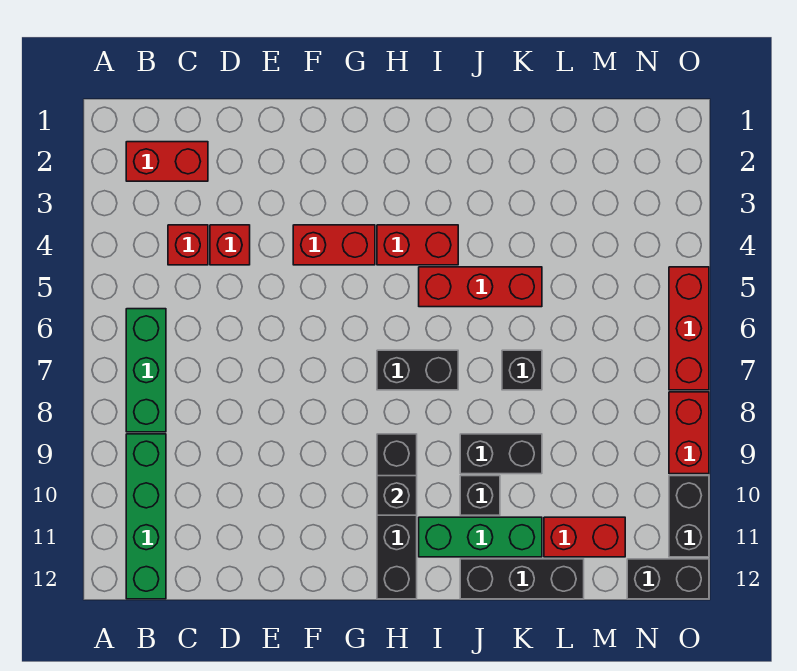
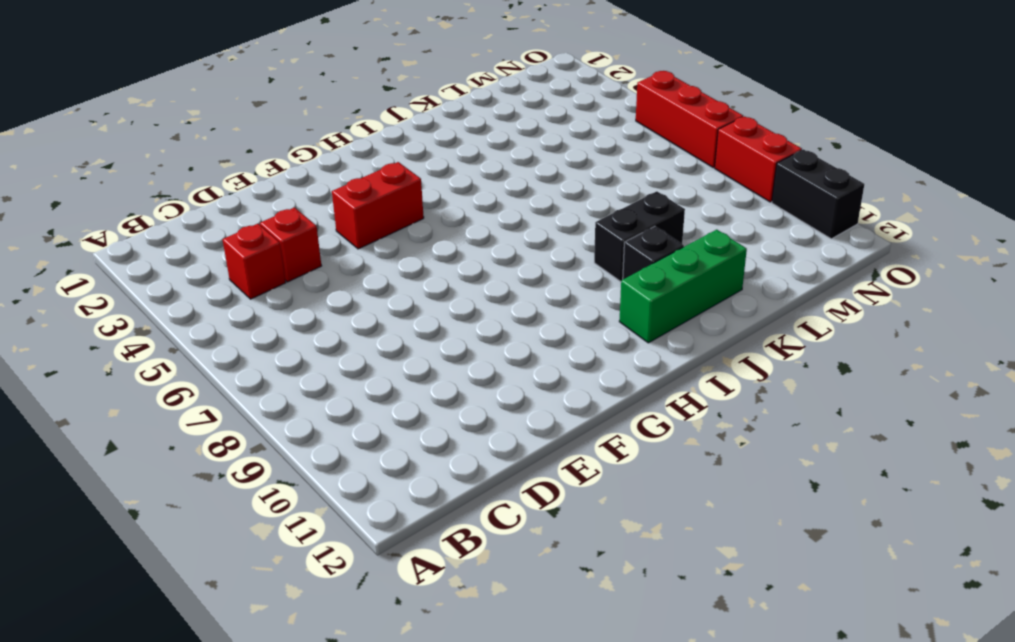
none -> red brick B2:C2 level 1
none -> green brick B6:B8 level 1
none -> green brick B9:B12 level 1

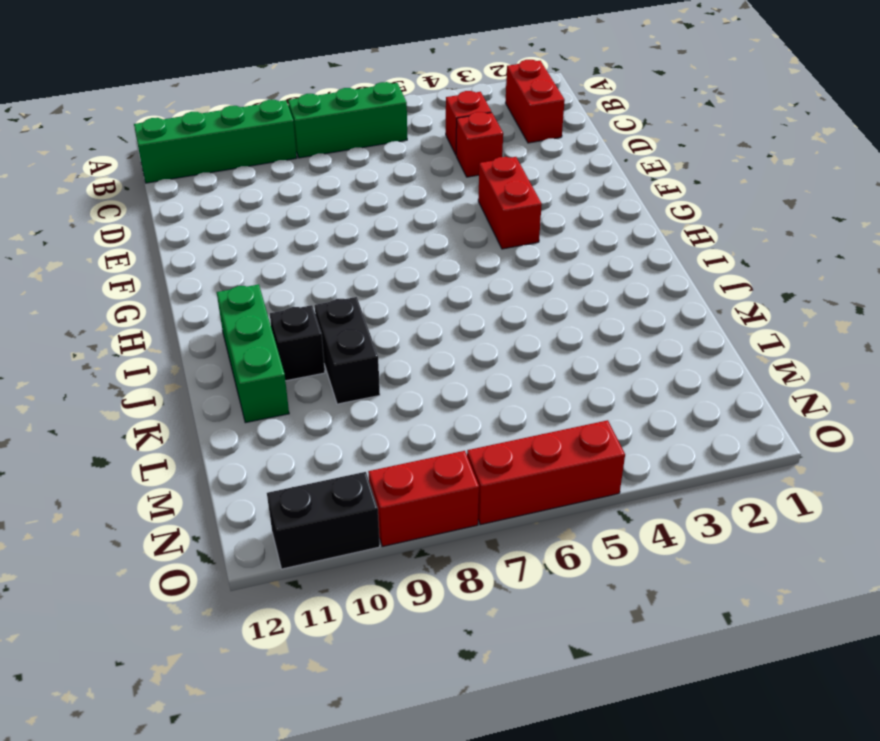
none -> red brick H4:I4 level 1
none -> black brick H7:I7 level 1
none -> black brick H9:H12 level 1

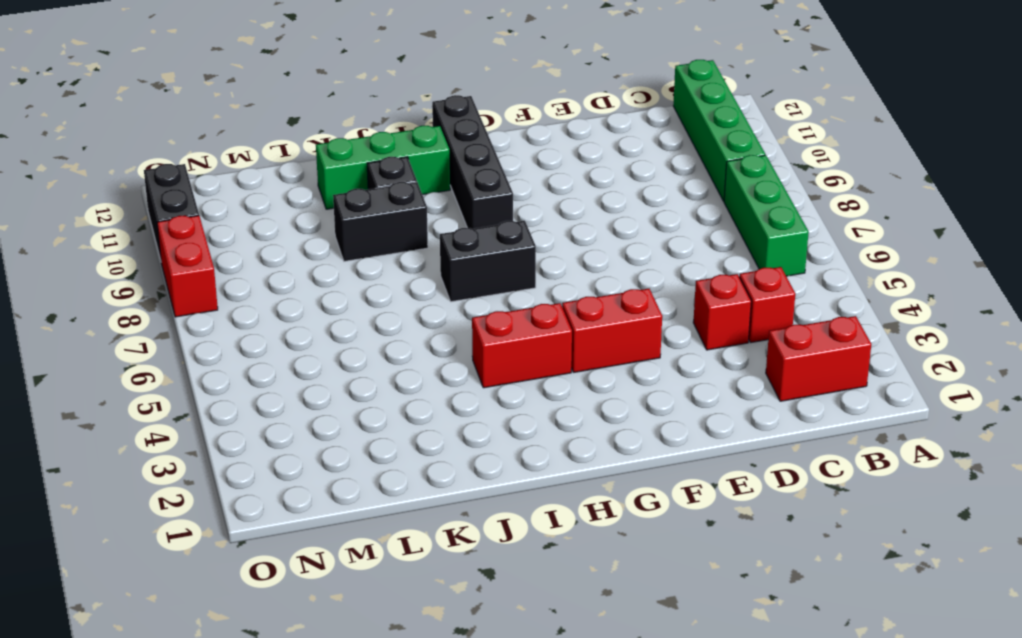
none -> red brick I5:K5 level 1
none -> black brick J12:L12 level 1
none -> black brick K7 level 1

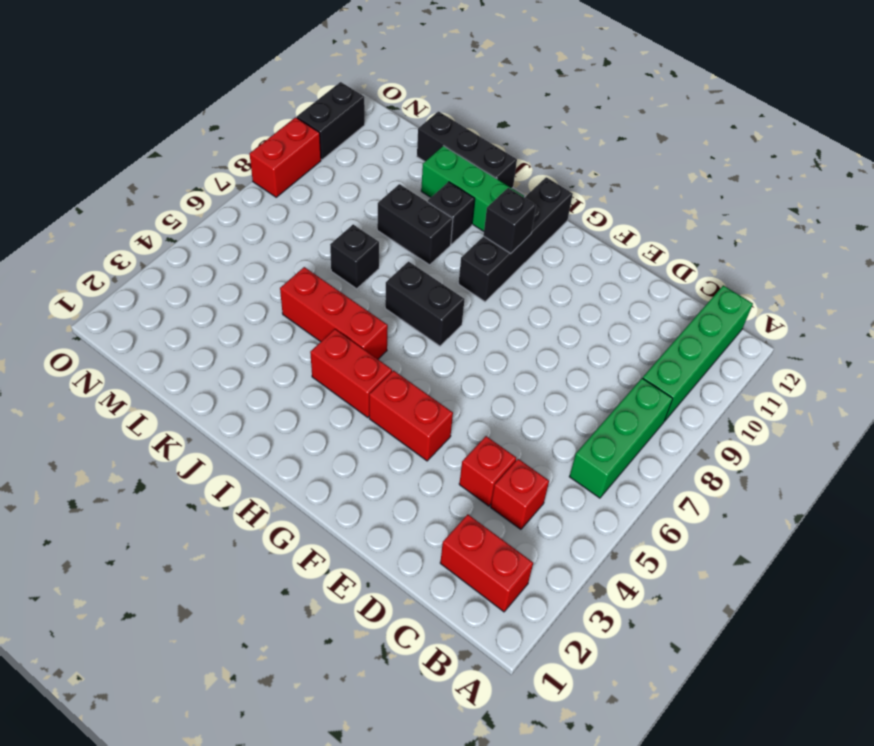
none -> red brick L11:M11 level 1
none -> black brick N12:O12 level 1
none -> red brick O5:O7 level 1

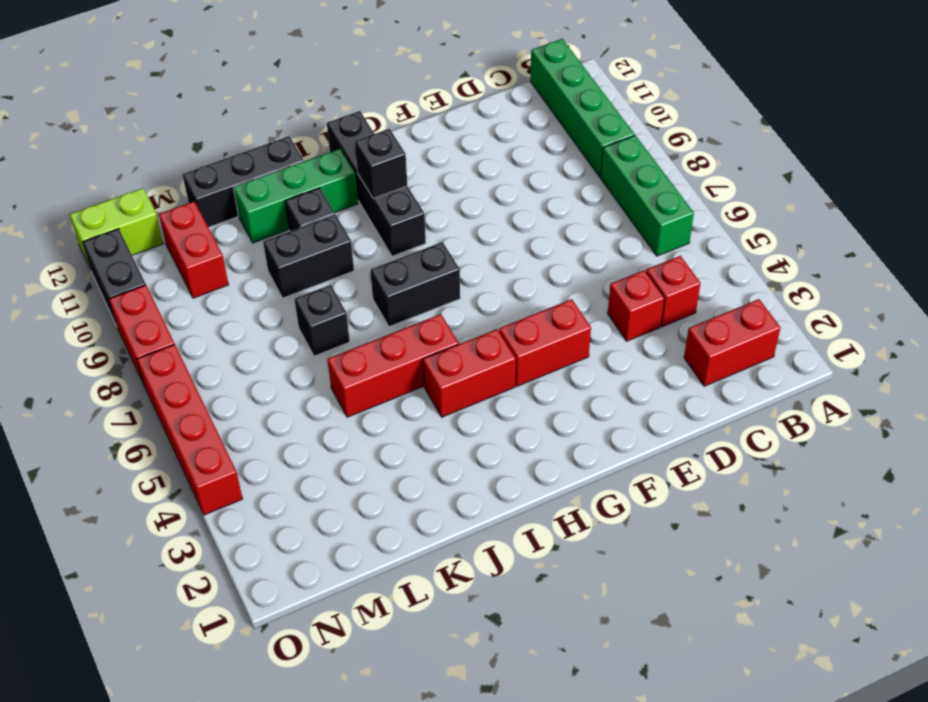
red brick M10:M11 level 1 -> red brick L11:M11 level 1
lime brick N12:O12 level 1 -> black brick N12:O12 level 1
red brick O4:O7 level 1 -> red brick O5:O7 level 1

